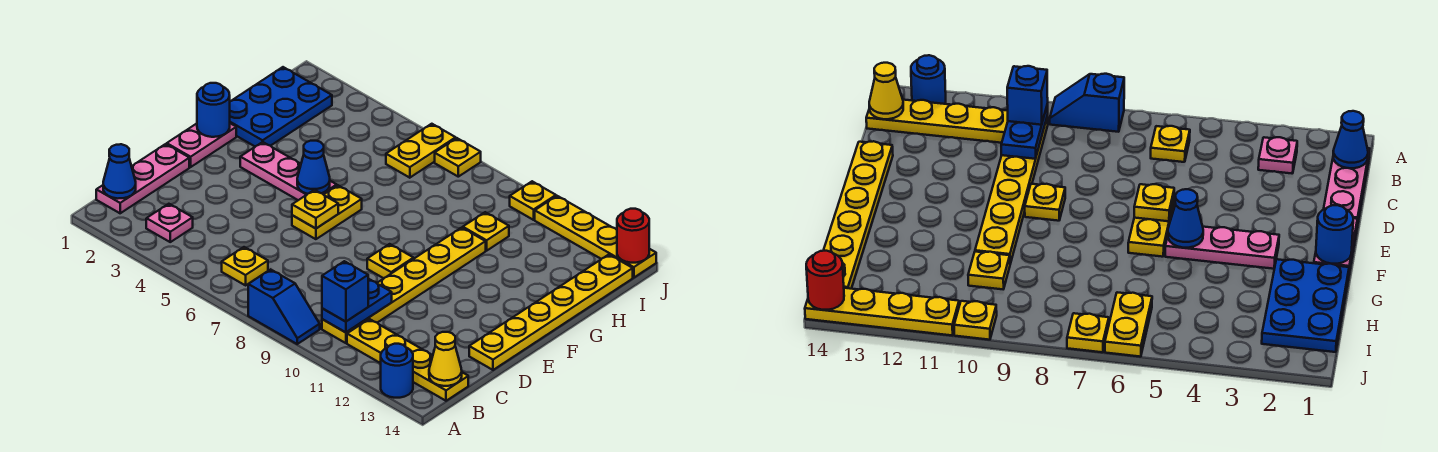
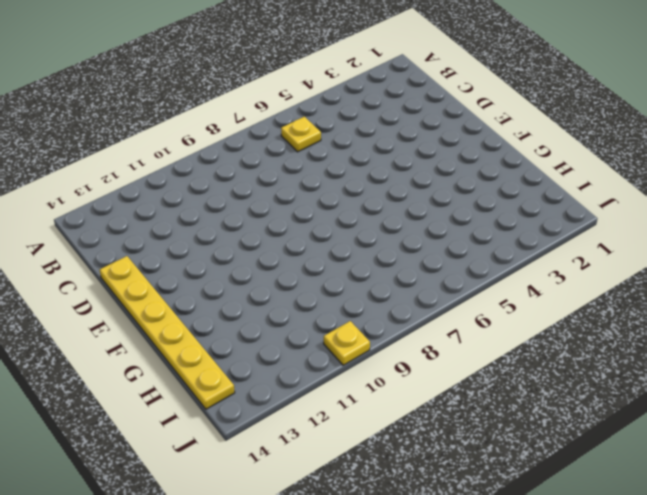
none -> blue slope A8:A9 level 1 top 8
none -> blue round brick A13 level 1
none -> pink plate B1:D1 level 1

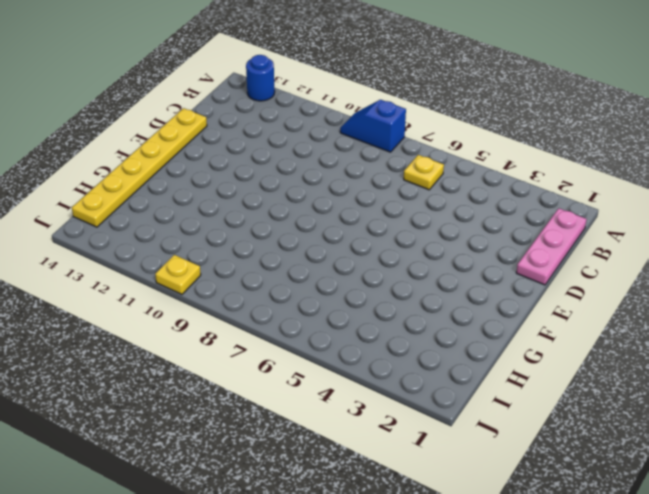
none -> pink plate B3 level 1
none -> yellow plate B10:G10 level 1
none -> yellow plate B11:B14 level 1

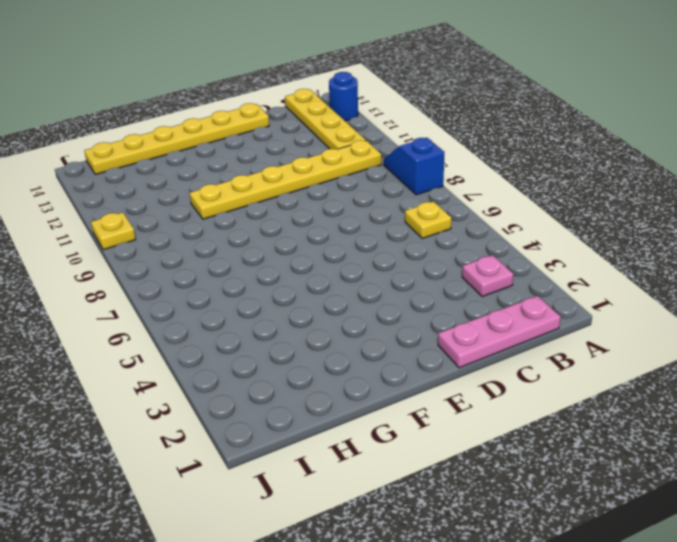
none -> pink plate E1:F1 level 1
none -> yellow plate E6:F6 level 1
none -> yellow plate E9 level 1

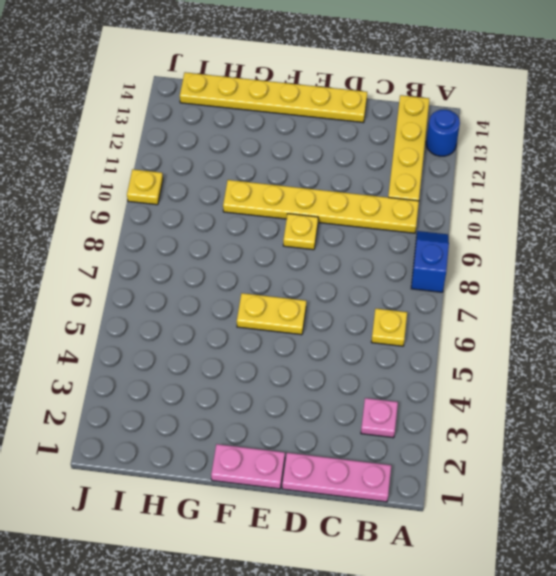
none -> pink plate F3:F5 level 1
none -> blue plate G1:I2 level 1
none -> yellow plate H10 level 1

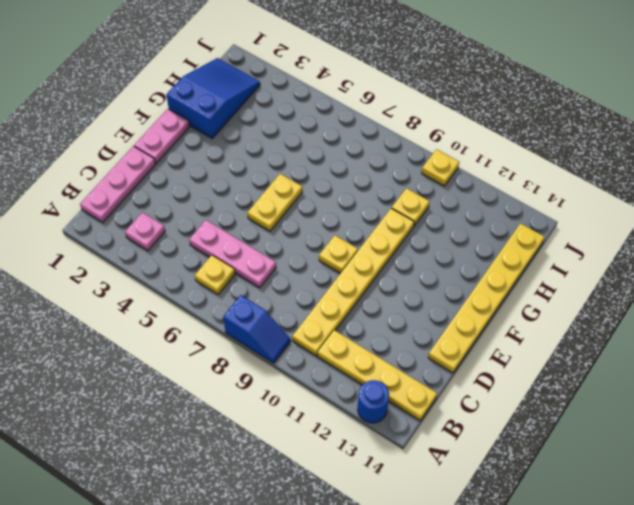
pink plate C5:C7 level 1 -> pink plate F3:F5 level 1
blue slope G1:I2 level 1 top G -> blue plate G1:I2 level 1
none -> yellow plate I6:J6 level 1
none -> yellow plate J7 level 1
none -> yellow plate J11:J14 level 1

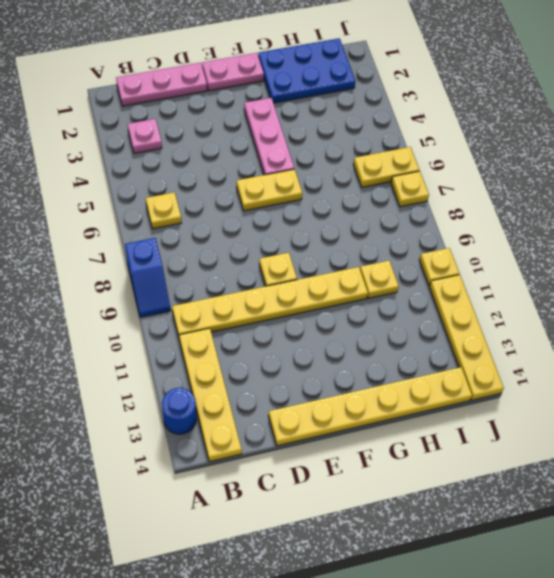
none -> blue cone B1 level 2
none -> blue plate B10:C10 level 2
none -> yellow cone B14 level 2

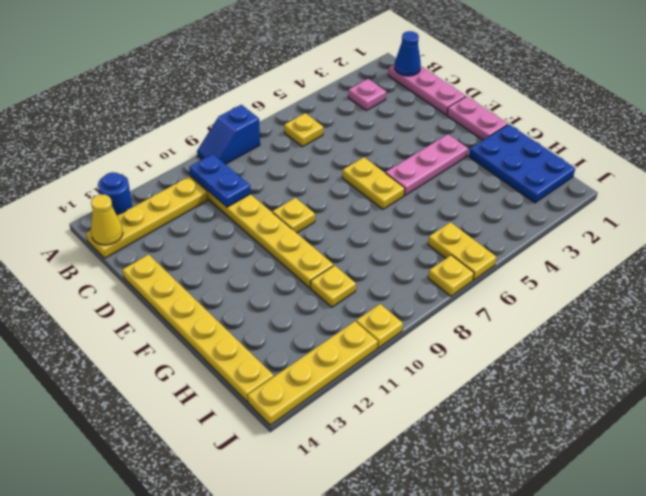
none -> yellow plate E6 level 2
none -> blue round brick F1 level 2
none -> blue cone F5 level 2

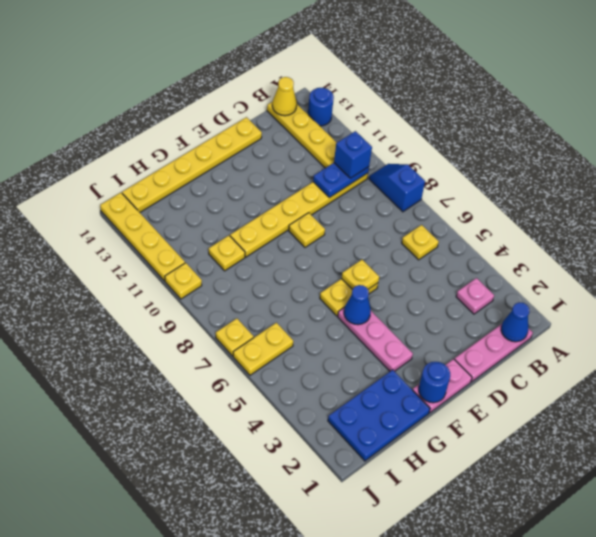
none -> red round brick J14 level 2

